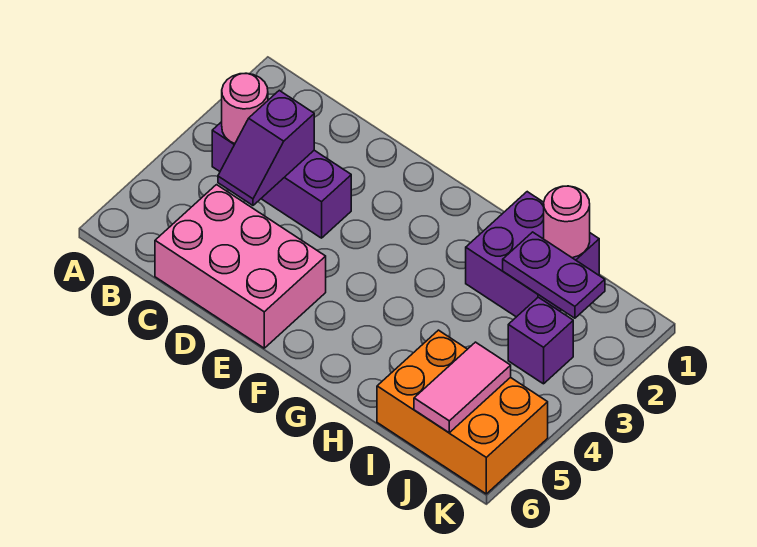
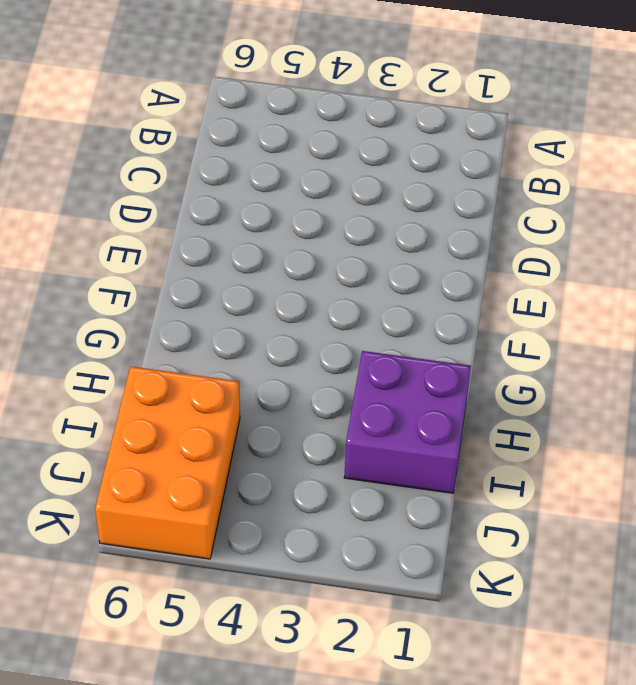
none -> purple brick B3:D3 level 1
none -> pink brick C5:E6 level 1

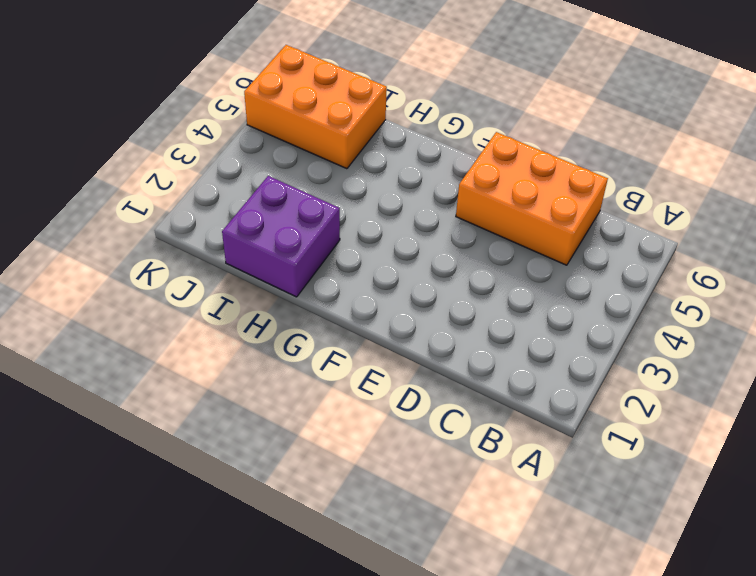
orange brick C5:E6 level 1 -> pink brick C5:E6 level 1
none -> purple brick B3:D3 level 1
none -> purple brick J3 level 1

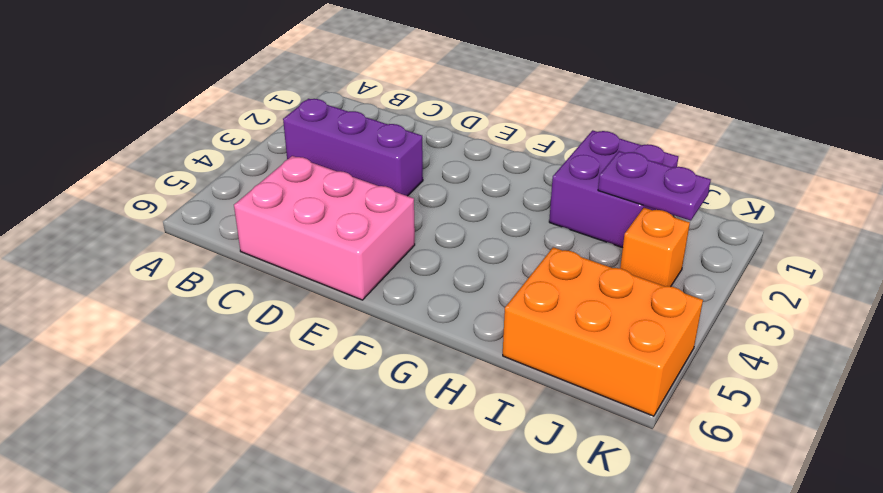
orange brick J3 level 1 -> purple brick J3 level 1
none -> pink round brick B3 level 2
none -> purple slope C3:C4 level 2 top 3

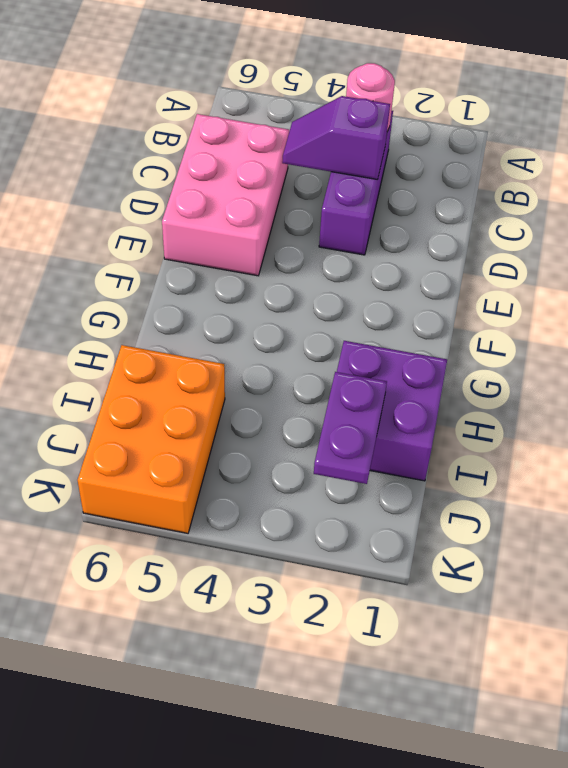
none -> purple brick J3 level 1
none -> pink round brick I1 level 2

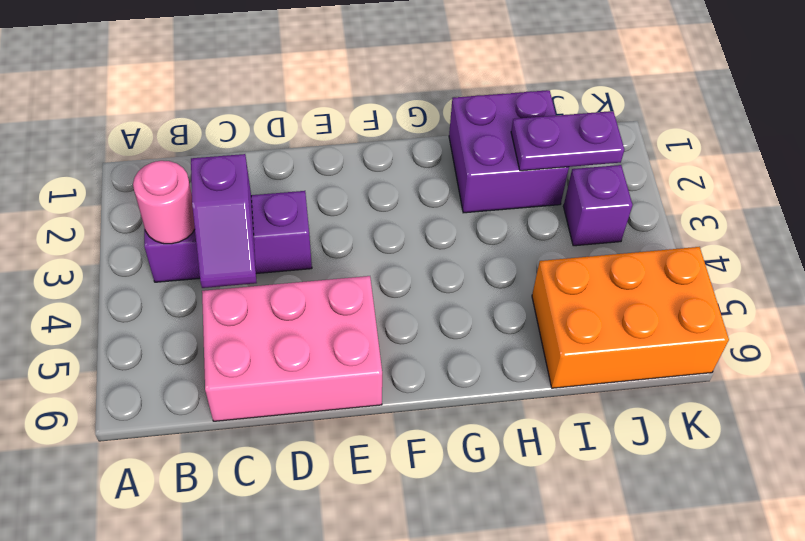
none -> pink round brick I1 level 2
none -> pink tile J5:J6 level 2

